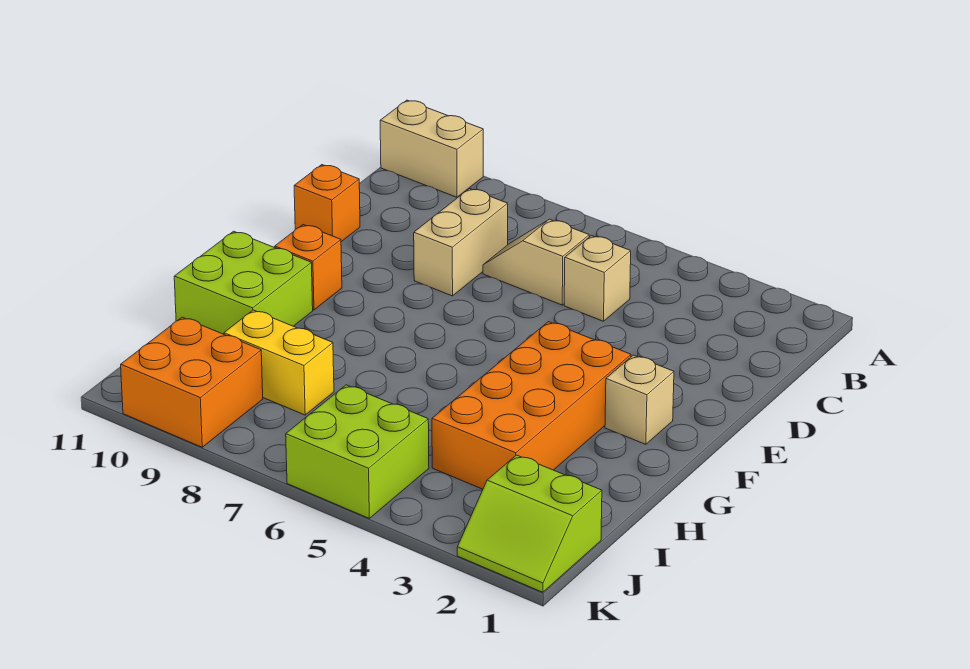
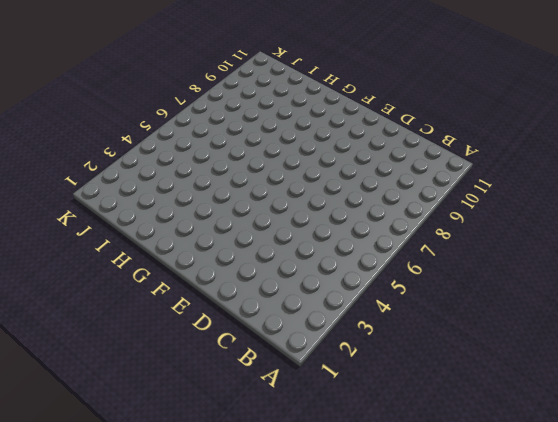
none -> tan brick A10:A11 level 1
none -> tan brick C5 level 1
none -> tan slope C6:C7 level 1 top 6

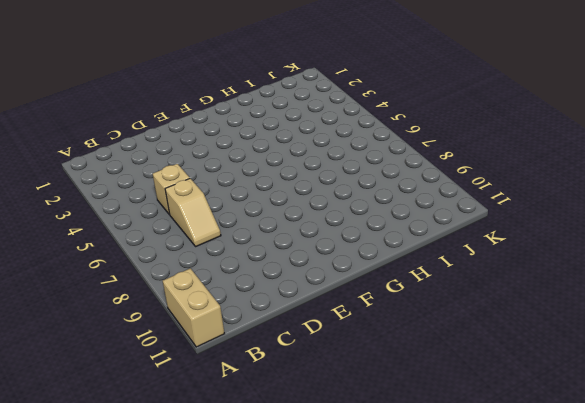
none -> tan brick C8:D8 level 1
none -> orange brick D11 level 1
none -> tan brick F2 level 1

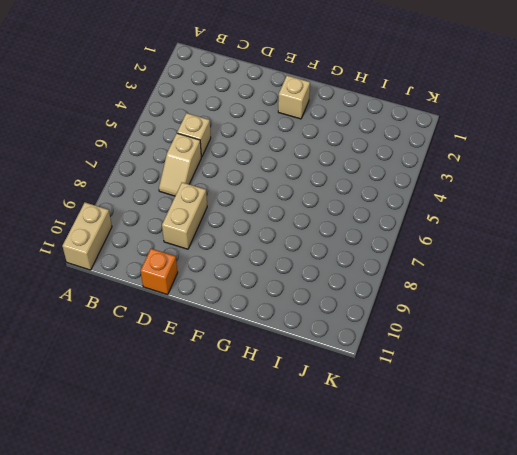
tan brick D8:D9 level 1 -> tan brick C8:D8 level 1
none -> orange brick F3:I4 level 1
none -> orange brick F10 level 1
none -> lime brick G10:H11 level 1

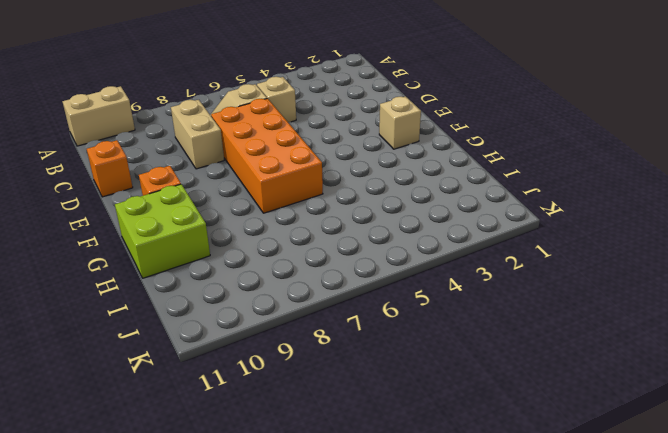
orange brick D6:G7 level 1 -> orange brick F3:I4 level 1
none -> yellow brick I8:I9 level 1
none -> lime slope J1:K2 level 1 top J
none -> lime brick J5:K6 level 1

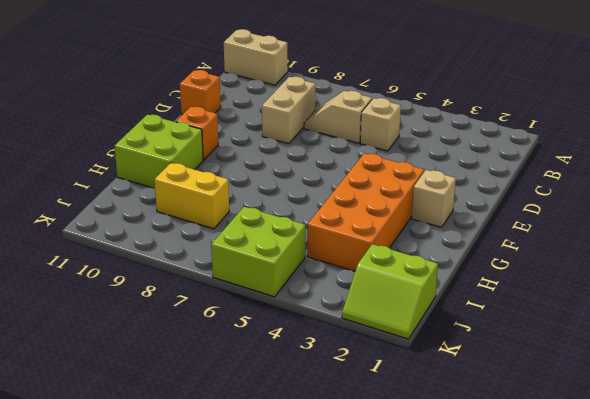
none -> orange brick J9:K10 level 1

